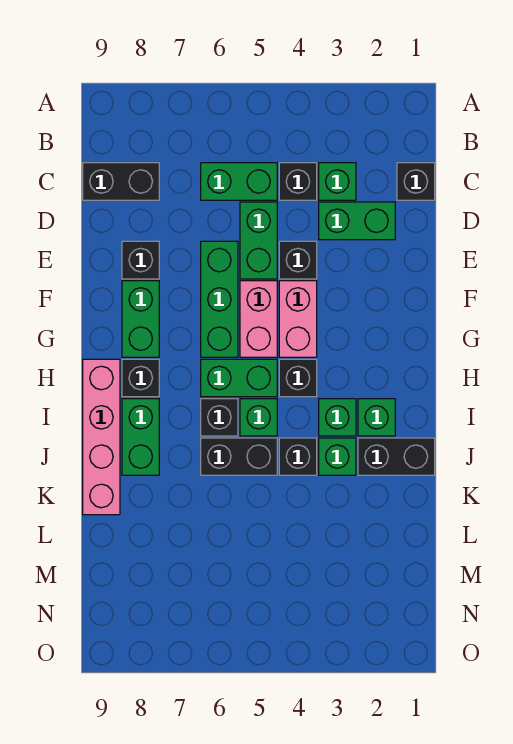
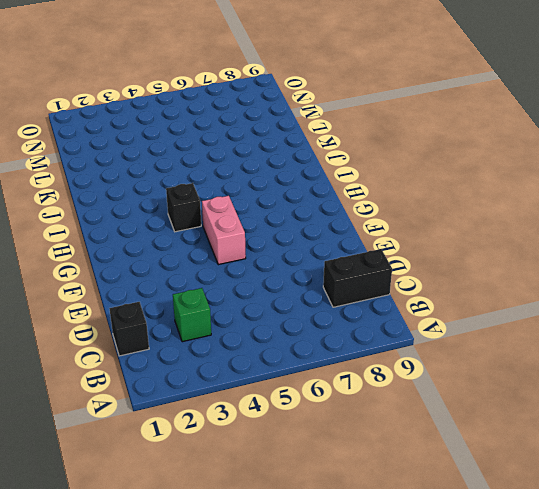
none -> black brick C4 level 1
none -> green brick C5:C6 level 1
none -> green brick D2:D3 level 1

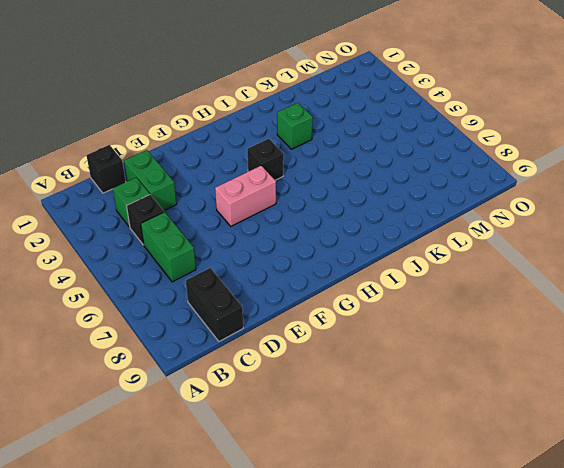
none -> green brick D5:E5 level 1
none -> black brick E4 level 1
none -> green brick E6:G6 level 1

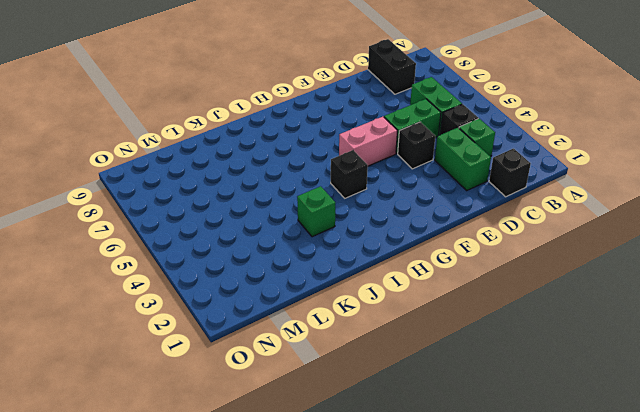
none -> green brick E6:G6 level 1
none -> black brick E8 level 1
none -> pink brick F4:G4 level 1

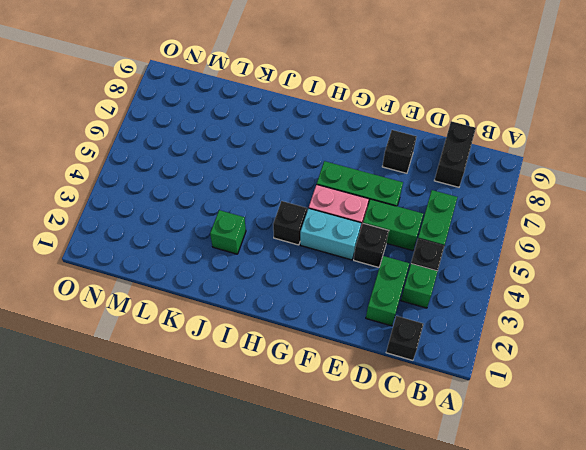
cyan brick F4:G4 level 1 -> pink brick F4:G4 level 1
none -> green brick F8:G8 level 1
none -> green brick H5:H6 level 1
none -> black brick H8 level 1

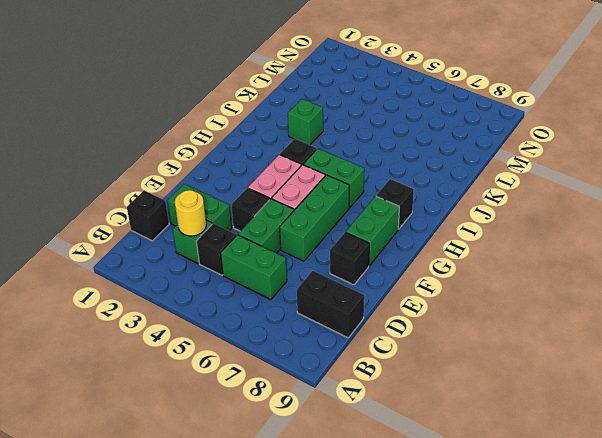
yellow round brick C3 level 2 -> none
none -> pink brick H9:K9 level 1
none -> green brick I2 level 1
none -> green brick I3 level 1

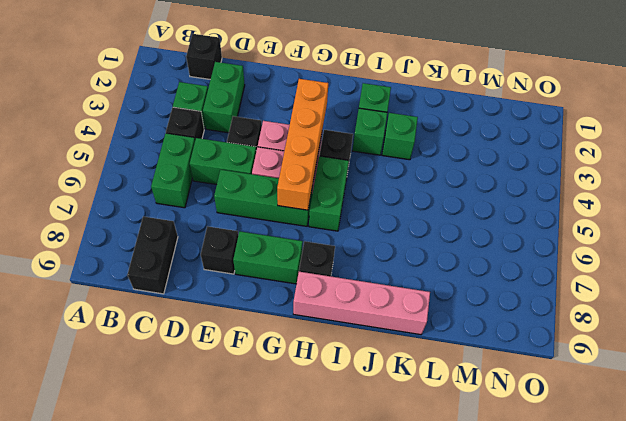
orange brick G3:G6 level 2 -> none
none -> green brick I5 level 1
none -> black brick I6 level 1
none -> green brick I8:J8 level 1

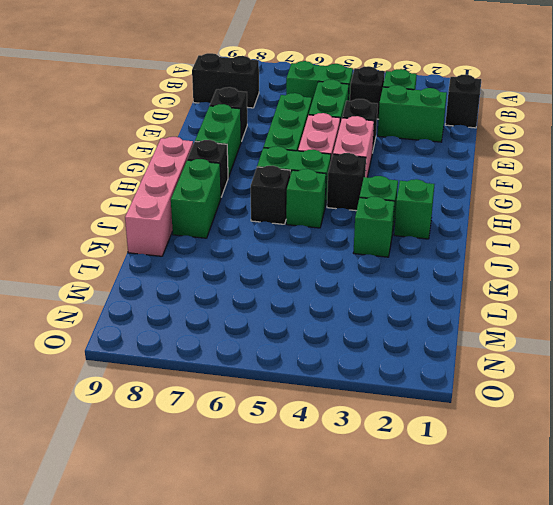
none -> black brick J1:J2 level 1
none -> black brick J4 level 1
none -> black brick J5:J6 level 1

